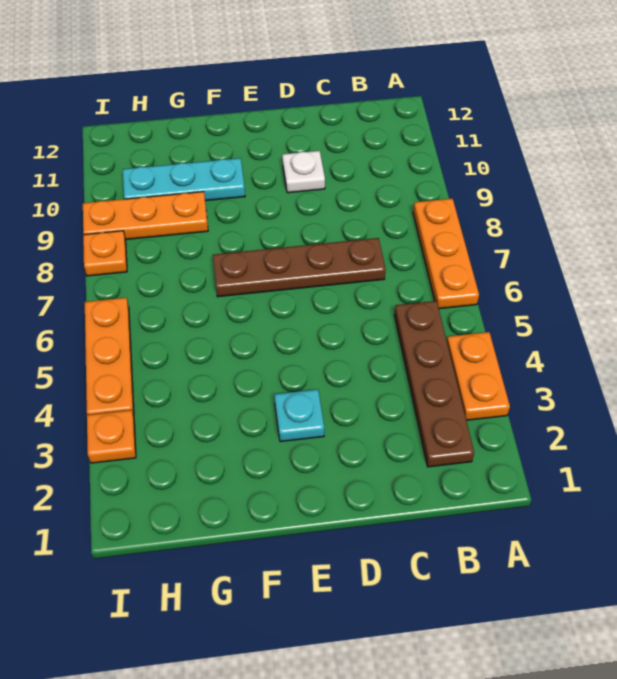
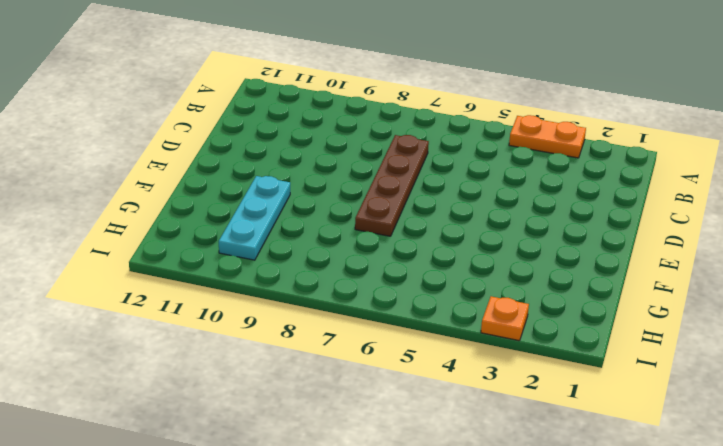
none -> orange plate A6:A8 level 1
none -> brown plate B2:B5 level 1

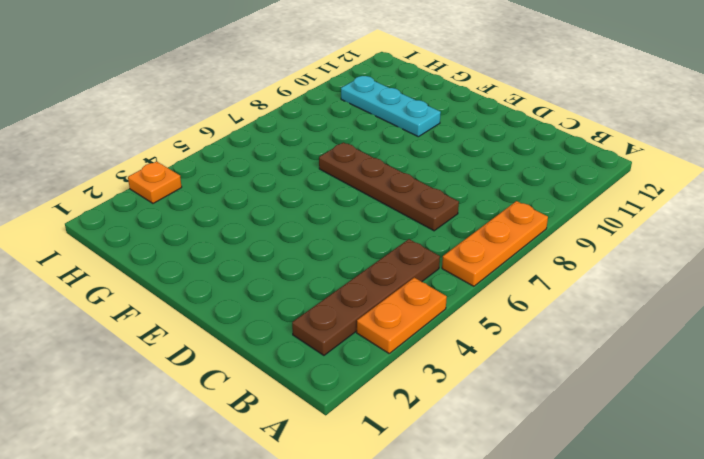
none -> white plate D10 level 1
none -> cyan plate E3 level 1

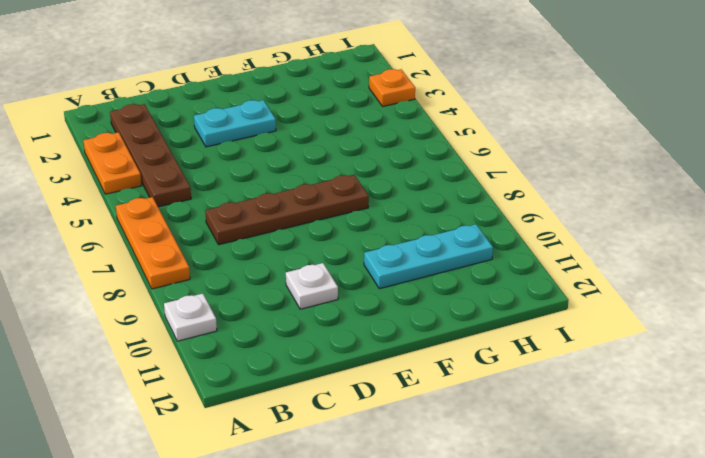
white plate A10 level 1 -> none
cyan plate D3:E3 level 1 -> cyan plate E3 level 1
none -> orange plate G9:I9 level 1
none -> orange plate I4:I6 level 1

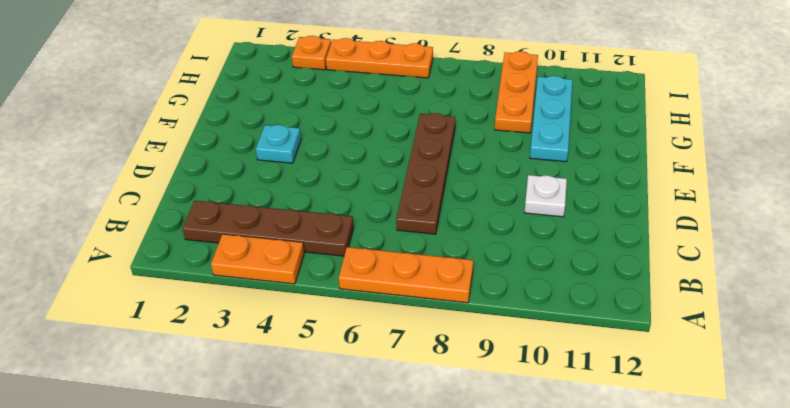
none -> orange plate I8 level 1

